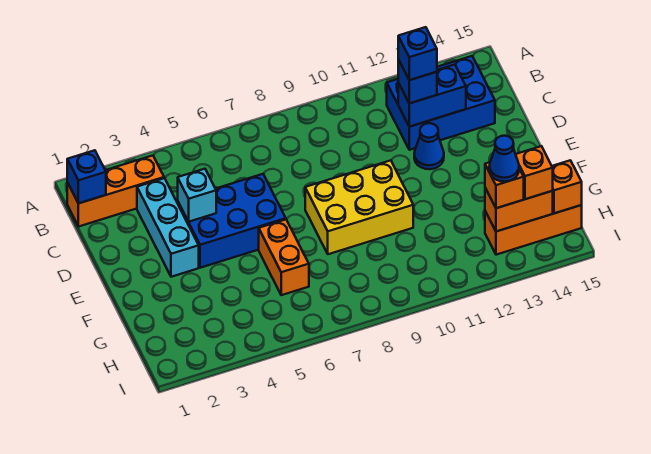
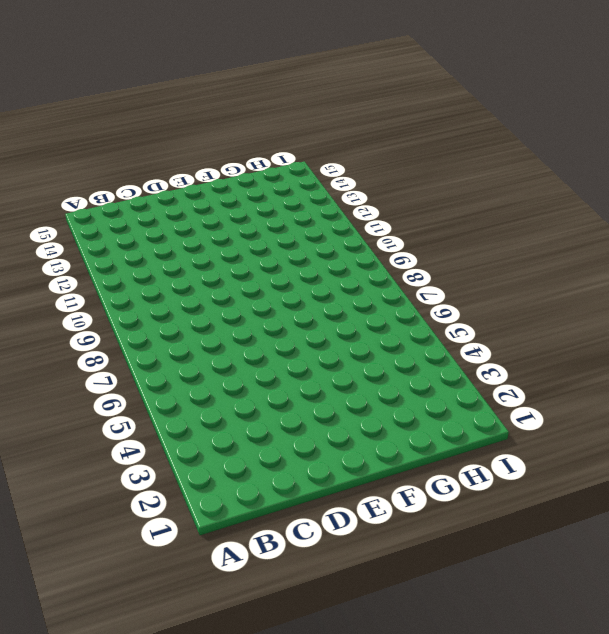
none -> orange brick B1:B3 level 1
none -> blue brick B12:C14 level 1
none -> cyan brick C3:E3 level 1

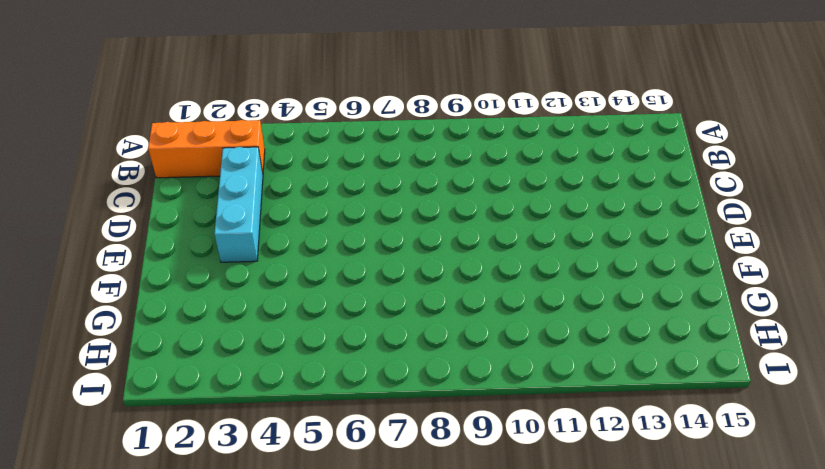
none -> blue brick B12:C14 level 1
none -> blue brick D4:E6 level 1
none -> blue cone D12 level 1

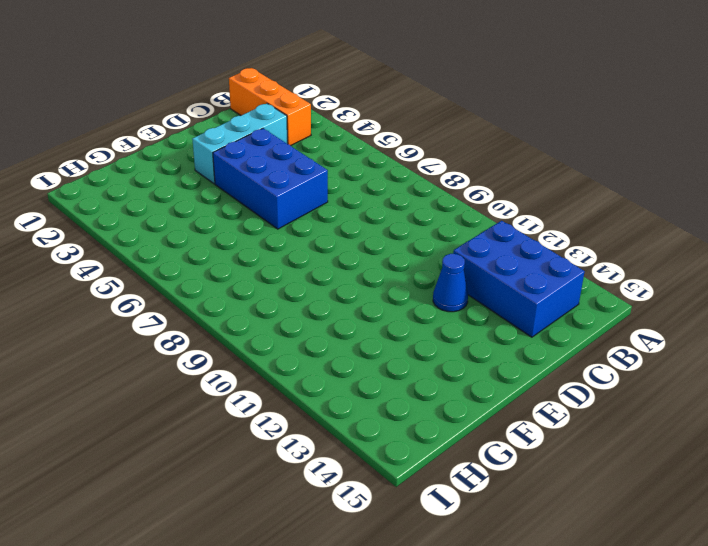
none -> yellow brick E8:F10 level 1
none -> orange brick F6:G6 level 1
none -> orange brick H13:H15 level 1

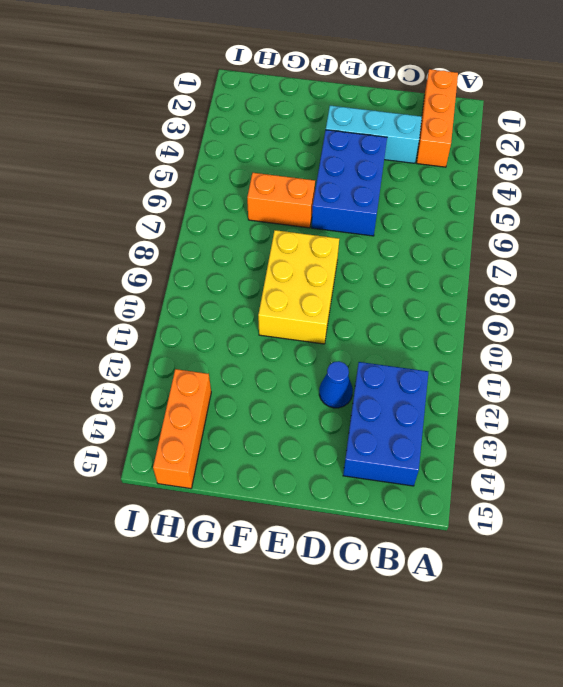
none -> blue brick B1 level 2
none -> blue brick C12:C13 level 2
none -> cyan brick D4 level 2

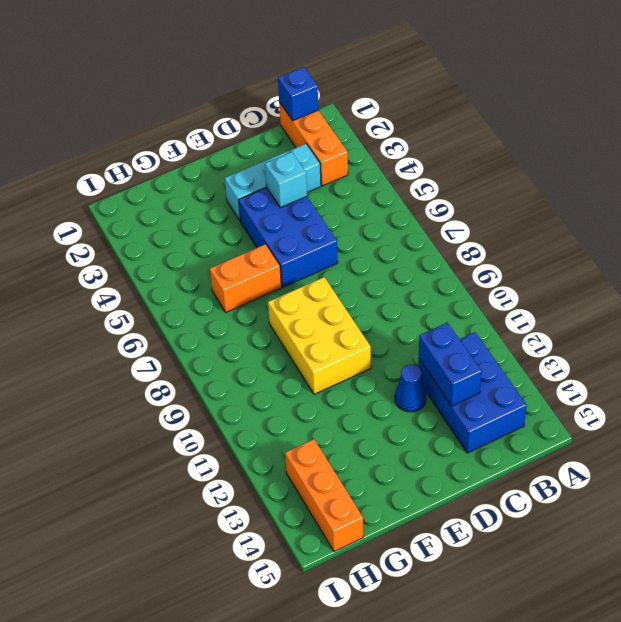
none -> orange brick H13:H14 level 2
none -> orange brick H15 level 2
none -> blue brick C12 level 3

